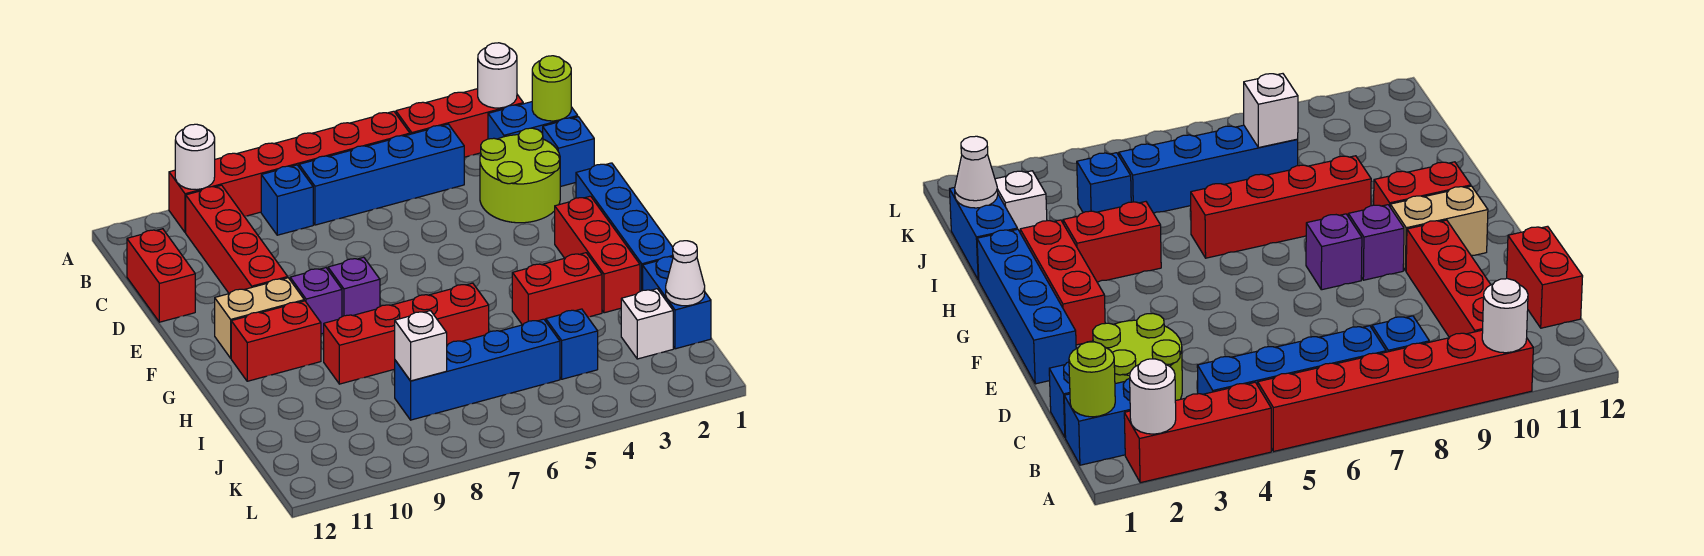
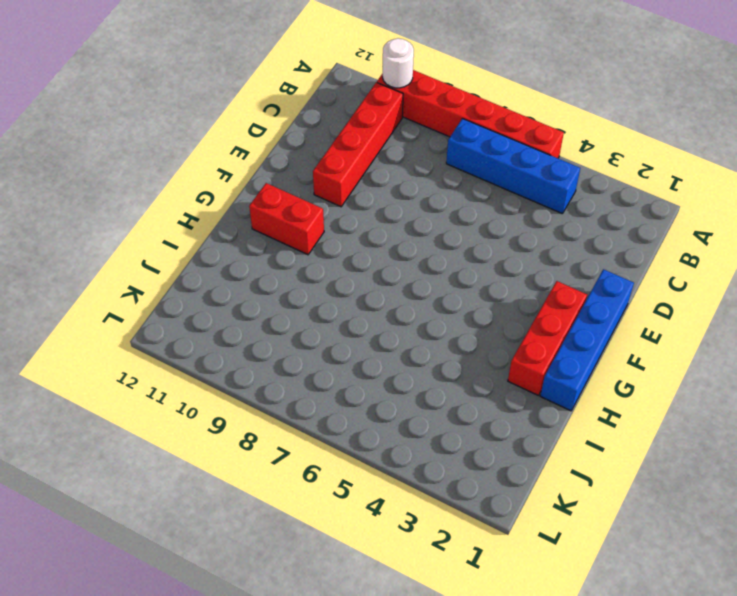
none -> red brick A2:A4 level 1
none -> blue brick B1:B2 level 1
none -> blue brick B8 level 1

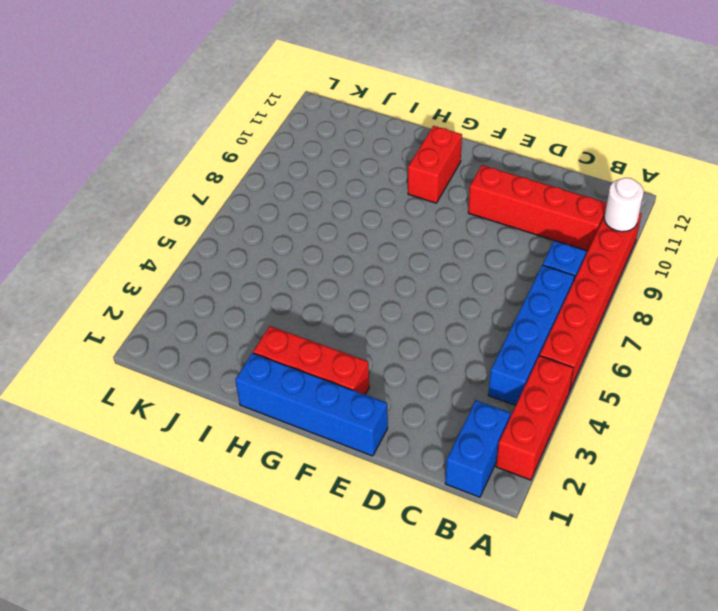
none -> blue brick C1 level 1
none -> lime round brick C2:D3 level 1
none -> red brick C12:D12 level 1

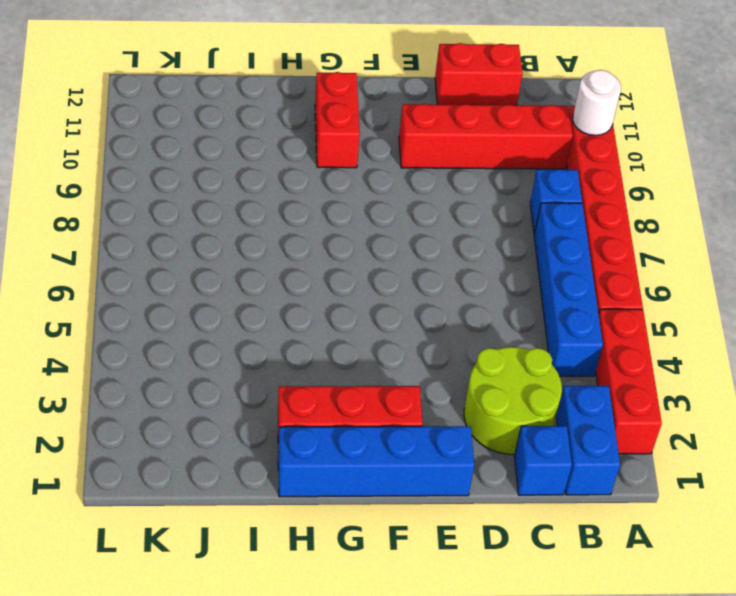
none -> purple brick F8 level 1
none -> purple brick F9 level 1
none -> tan brick F10:F11 level 1

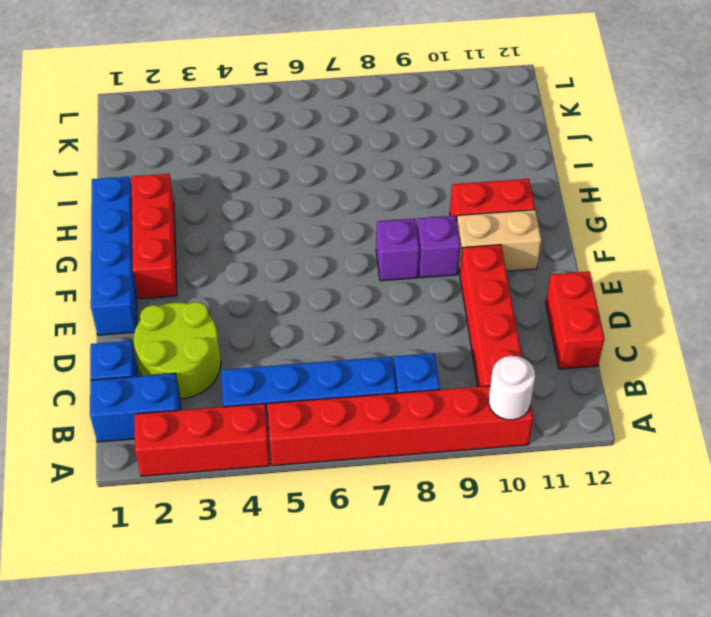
none -> red brick H3:H4 level 1
none -> red brick H6:H9 level 1
none -> blue brick I1:J1 level 1

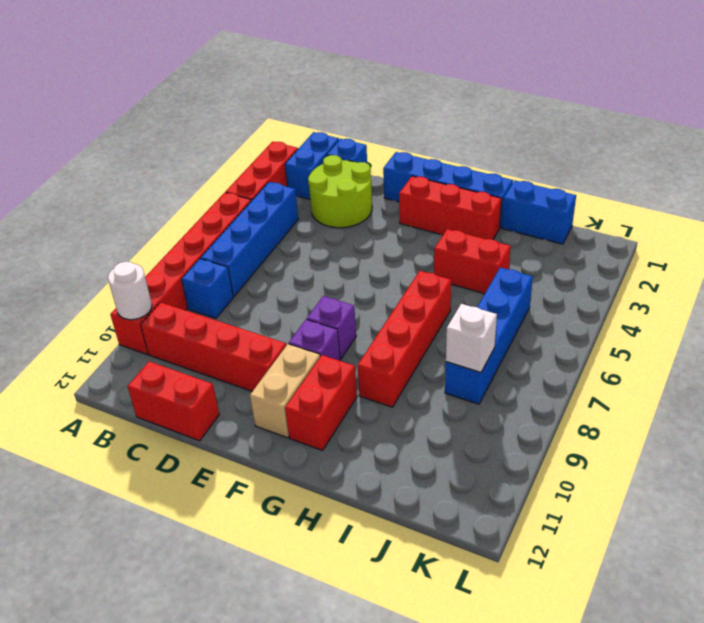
red brick H4:I4 level 1 -> red brick H3:H4 level 1
none -> white brick J2 level 1
none -> blue brick J4 level 1
none -> white round brick A2 level 2

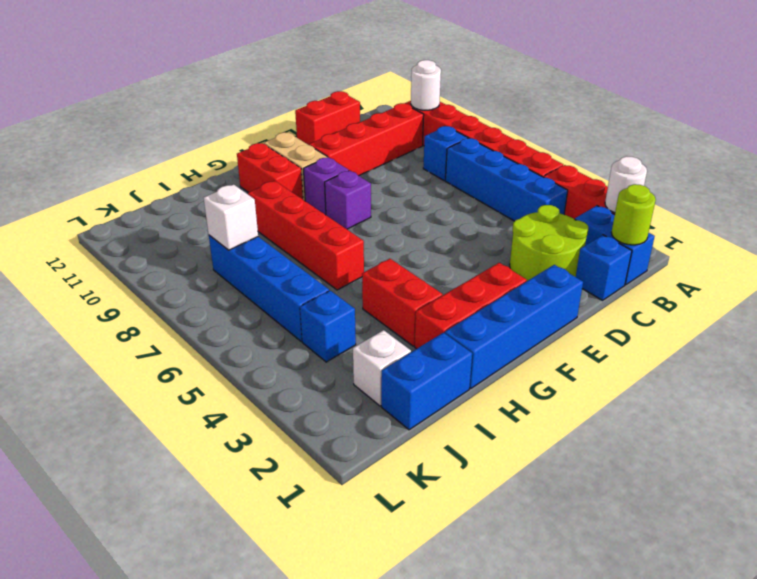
none -> white cone J1 level 2

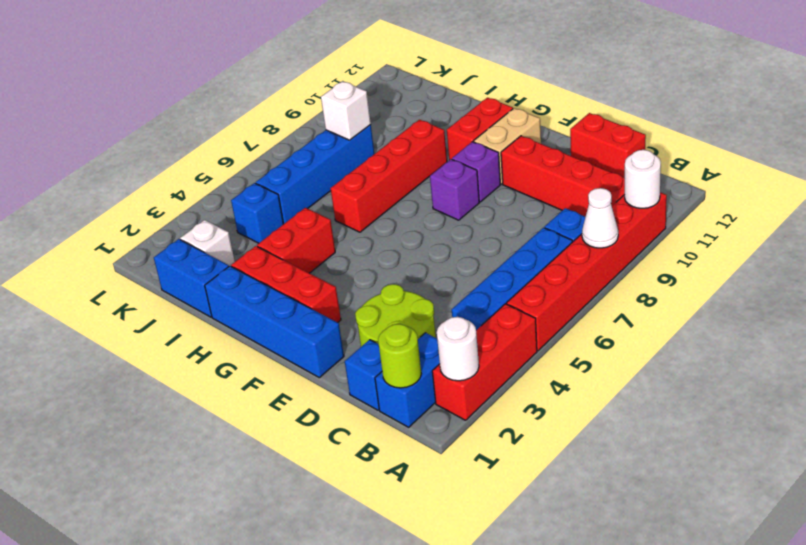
white cone A8 level 2 -> white cone J1 level 2

